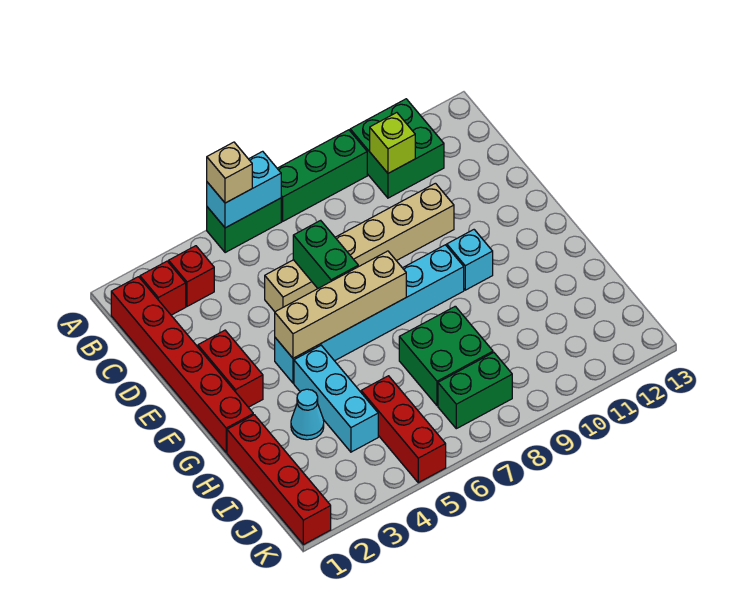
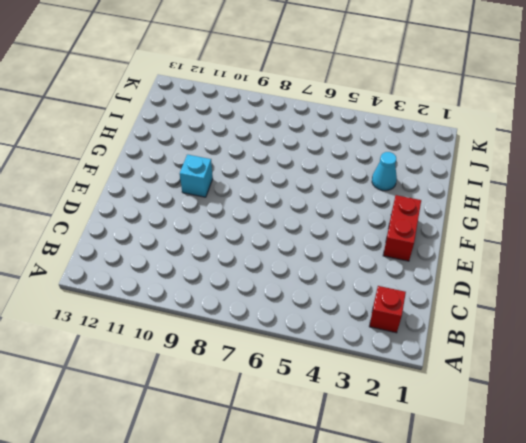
none -> green brick A5:A6 level 1
none -> green brick A7:A9 level 1
none -> green brick A10:B11 level 1

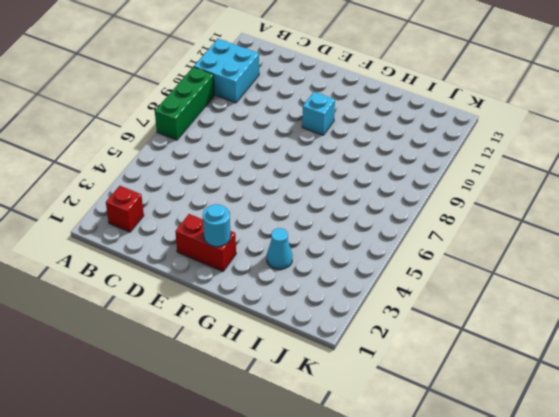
cyan brick A10:B11 level 1 -> green brick A10:B11 level 1
cyan round brick F2 level 2 -> none
none -> green brick A5:A6 level 1
none -> red brick B1:G1 level 1
none -> red brick B3 level 1

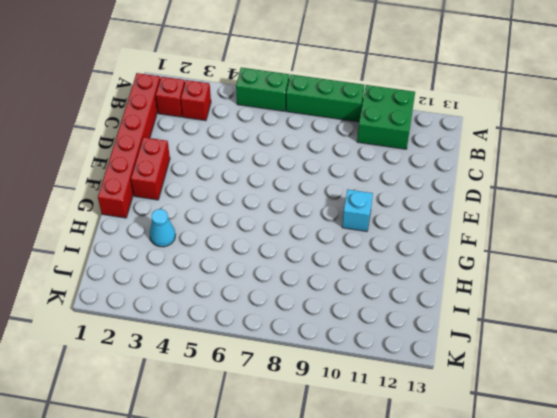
none -> tan brick D5:D10 level 1
none -> cyan brick F4:F9 level 1
none -> cyan brick G4:I4 level 1

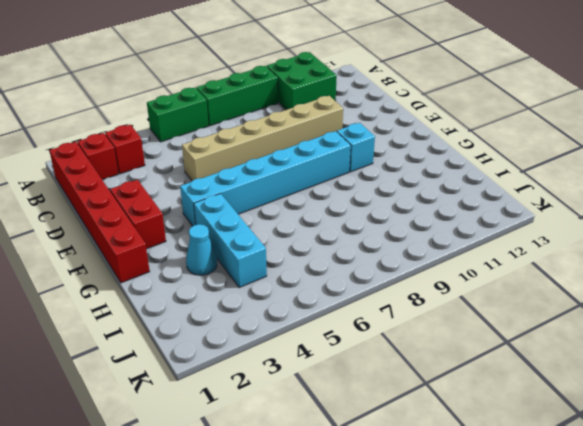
none -> red brick H1:K1 level 1
none -> green brick H7:I8 level 1
none -> red brick I5:K5 level 1

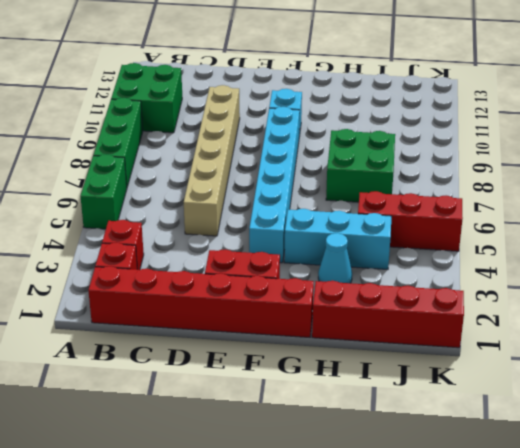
none -> green brick J7:J8 level 1
none -> cyan brick A5:A6 level 2
none -> lime brick B10 level 2

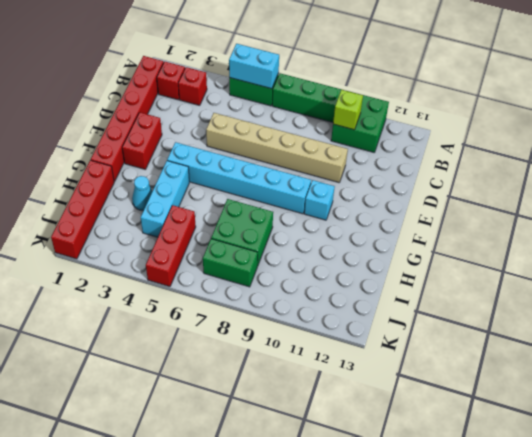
none -> green brick D6:E6 level 2
none -> tan brick F4:F7 level 2
none -> tan brick A5 level 3

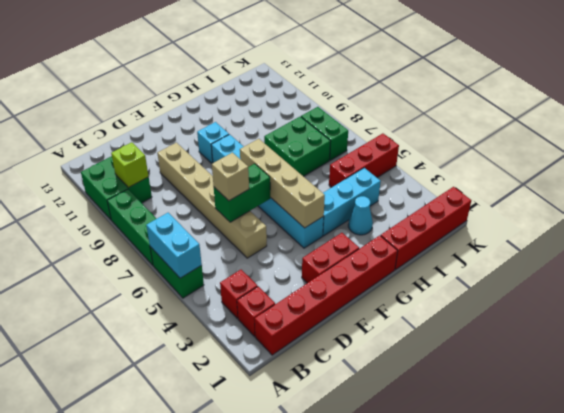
tan brick D6 level 3 -> tan brick A5 level 3

